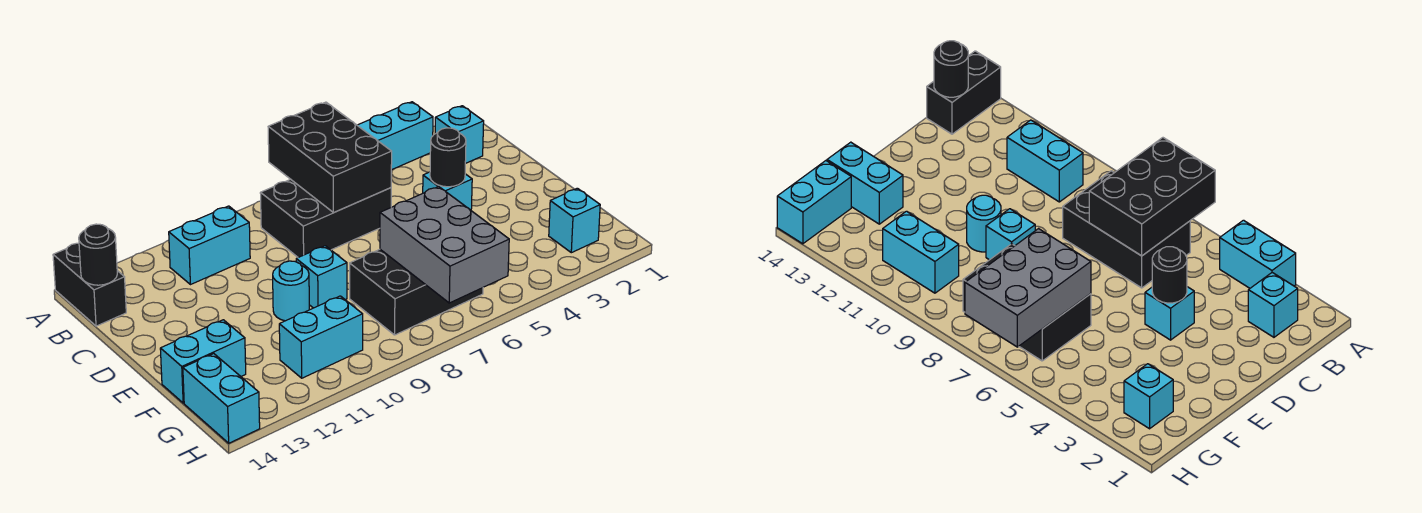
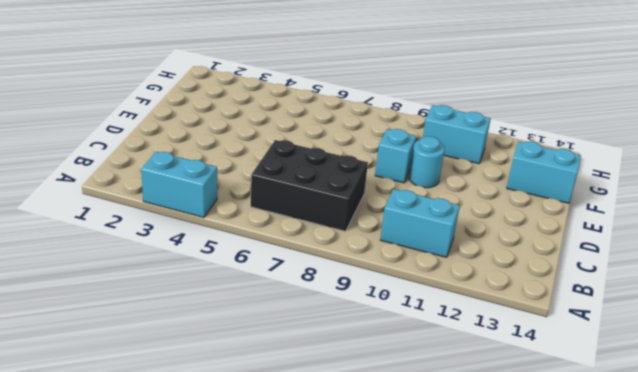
none -> black brick A14:B14 level 1
none -> cyan brick B2 level 1
none -> cyan brick D4 level 1

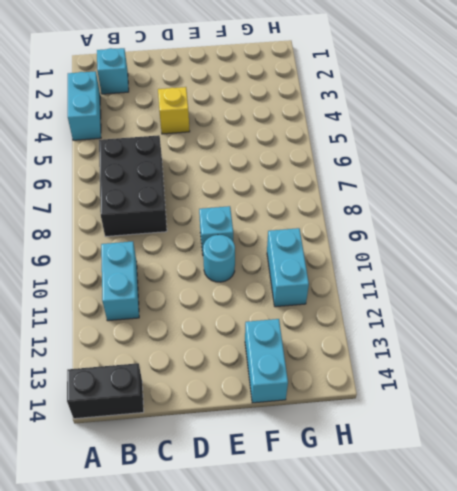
yellow brick D4 level 1 -> cyan brick D4 level 1
none -> black brick F6:G8 level 1
none -> cyan brick G2 level 1
none -> cyan brick G14:H14 level 1

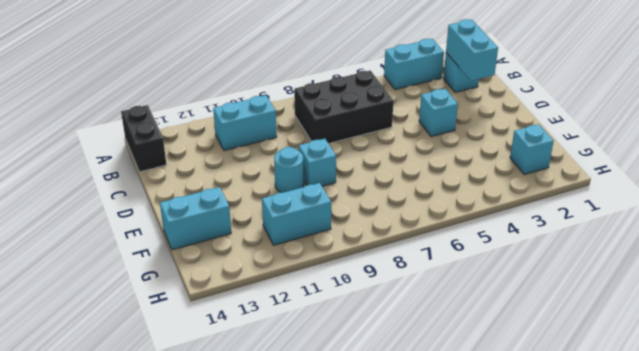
cyan brick B2:C2 level 2 -> cyan brick G14:H14 level 1
none -> black brick F6:G8 level 1
none -> black brick A6:C7 level 2
none -> black round brick B14 level 2

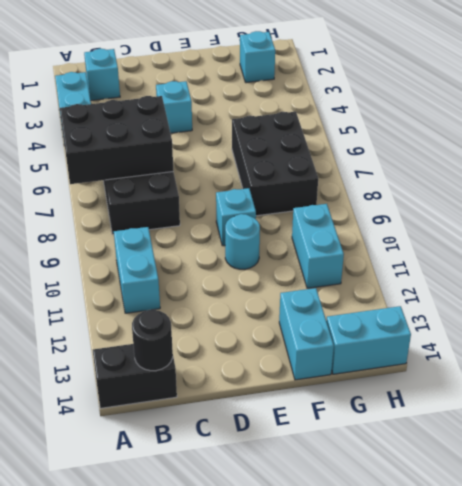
none -> black round brick D4 level 2
none -> grey brick F6:H7 level 2

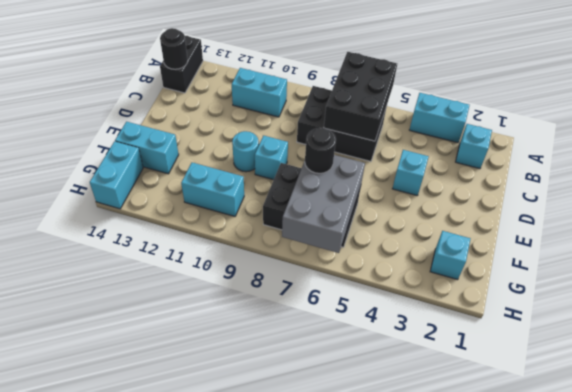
black round brick F7 level 3 -> black round brick D4 level 2

